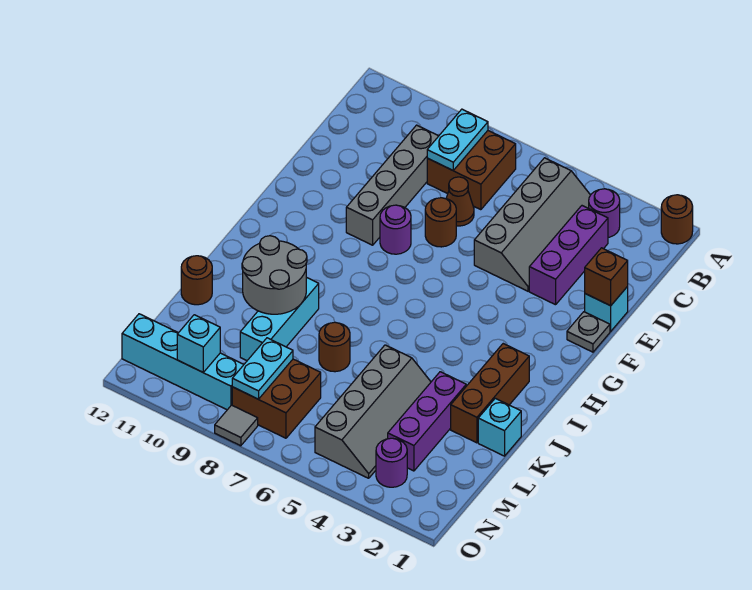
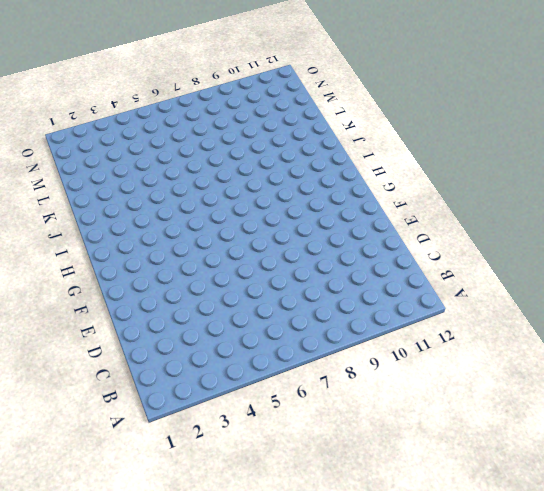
none -> brown round brick A1 level 1
none -> purple round brick B3 level 1
none -> grey slope B4:E5 level 1 top 5

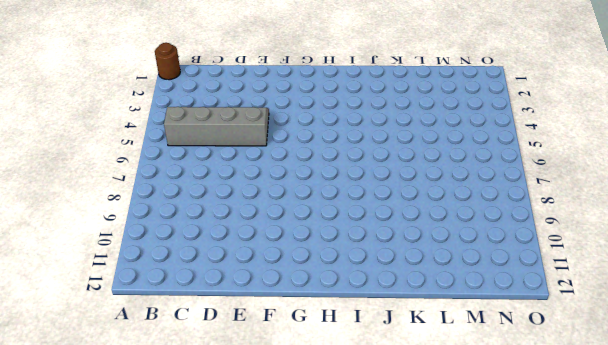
none -> purple round brick B3 level 1
none -> brown brick B7:C8 level 1
none -> purple brick C3:E3 level 1

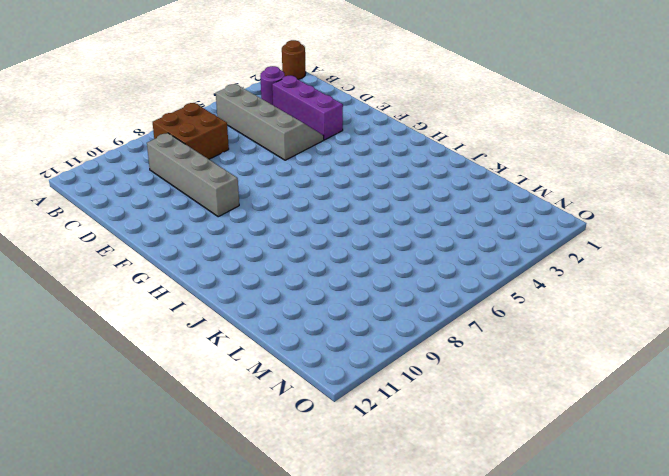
none -> brown cone D7 level 1
none -> cyan brick E1 level 1
none -> brown round brick E7 level 1

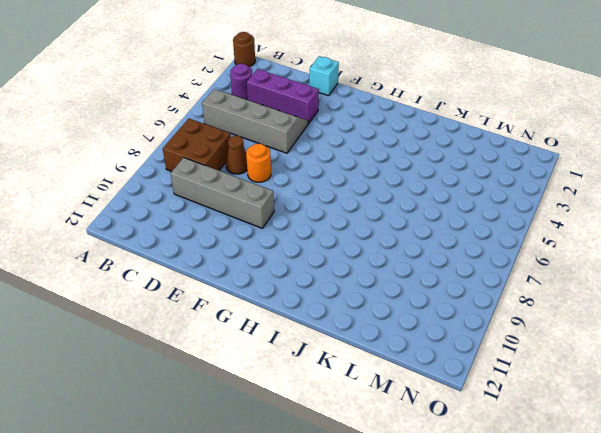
orange round brick E7 level 1 -> brown round brick E7 level 1
none -> grey plate F1 level 1
none -> purple round brick F8 level 1
none -> brown brick I2:K2 level 1

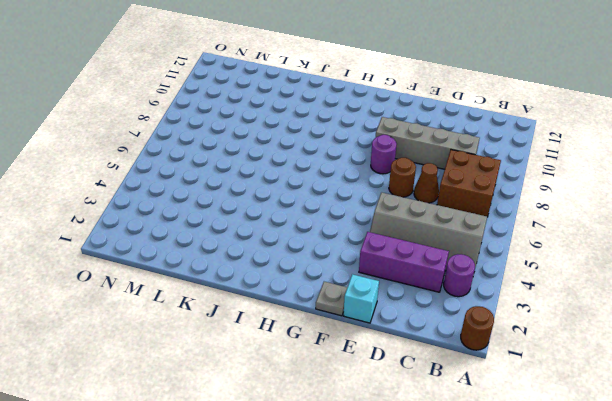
none -> brown brick I2:K2 level 1
none -> cyan brick J9:L9 level 1
none -> cyan brick K1 level 1

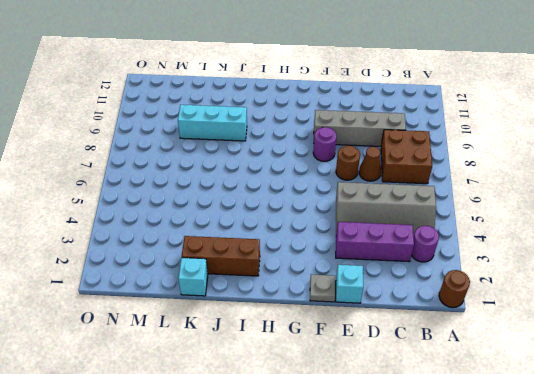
none -> purple brick K3:M3 level 1
none -> grey slope K4:N5 level 1 top 5
none -> brown round brick K7 level 1

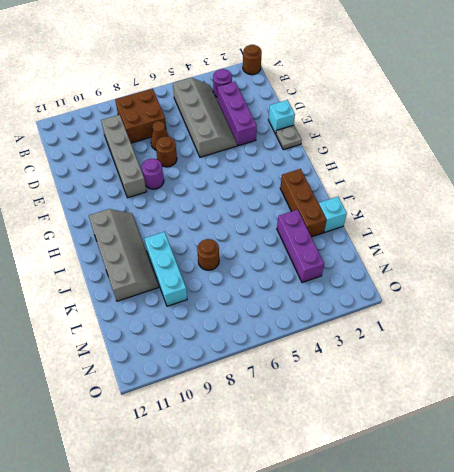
grey slope H10:K11 level 1 top 11 -> grey slope K4:N5 level 1 top 5
none -> brown round brick K12 level 1
none -> brown brick M7:N8 level 1
none -> purple round brick N3 level 1

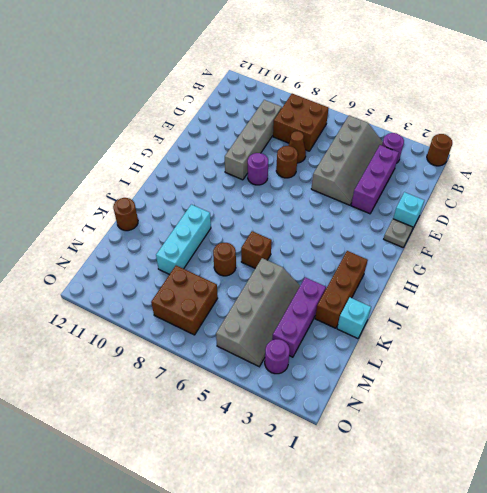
brown brick J6 level 1 -> brown brick E1 level 2
none -> cyan brick N9:N12 level 1
none -> grey tile O8 level 1
none -> cyan plate B8:C8 level 2

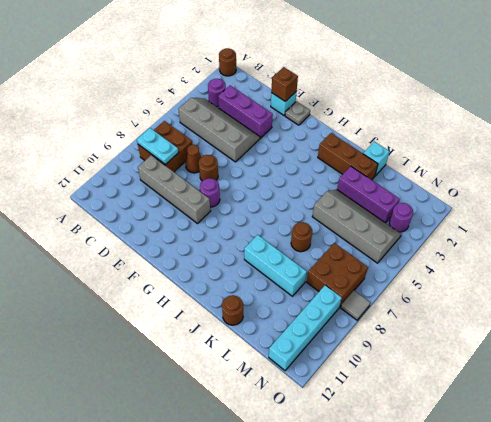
none -> grey round brick J9:K10 level 2
none -> cyan plate M8:N8 level 2
none -> cyan brick N10 level 2

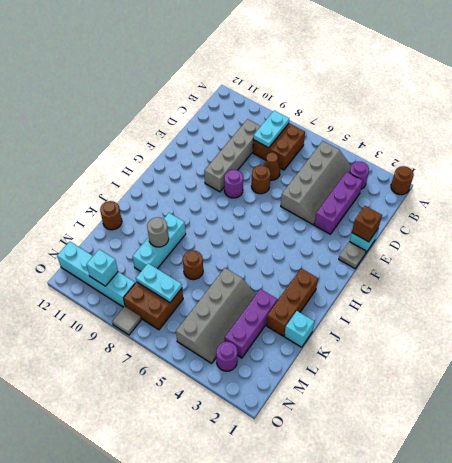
grey round brick K9 level 2 -> grey round brick J9:K10 level 2
cyan plate M7:M8 level 2 -> cyan plate M8:N8 level 2

